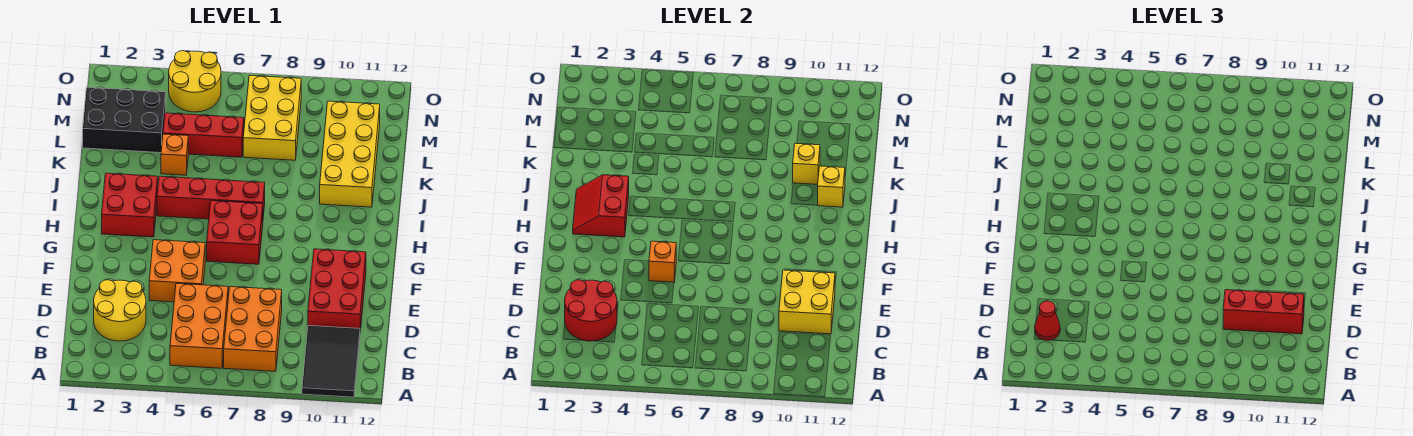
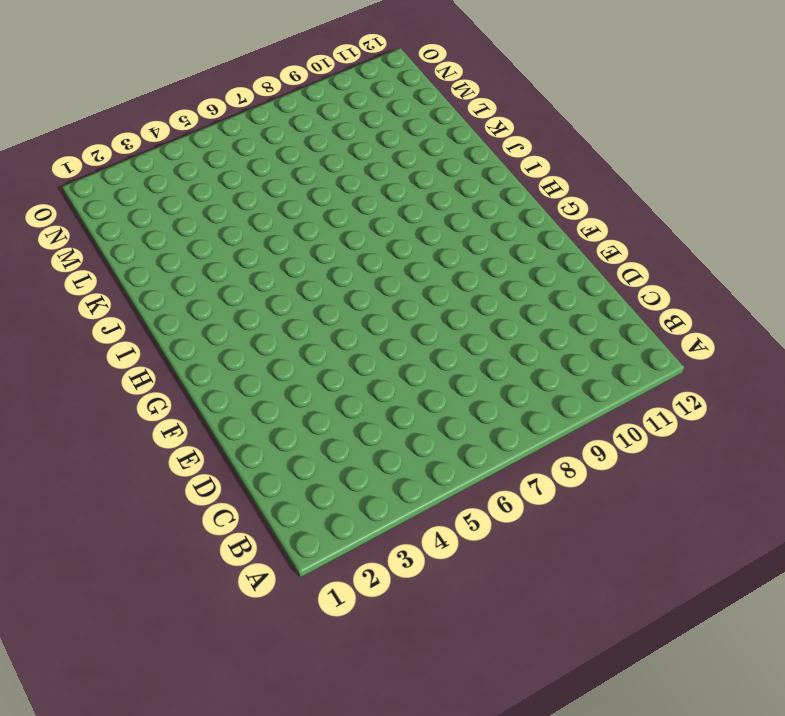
none -> black tile A10:C11 level 1
none -> orange brick B5:D6 level 1
none -> orange brick B7:D8 level 1

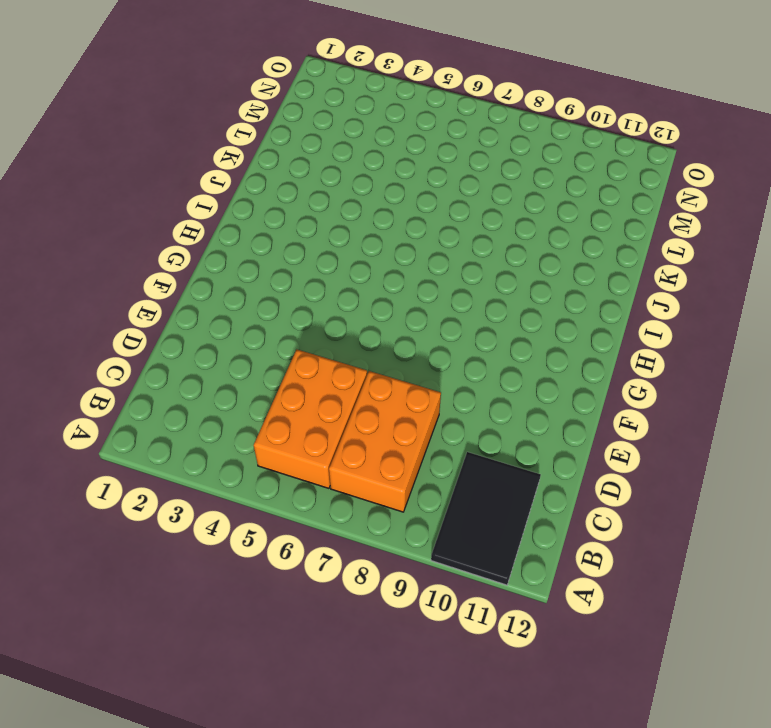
none -> yellow round brick C2:D3 level 1
none -> red brick D10:F11 level 1
none -> orange brick E4:F5 level 1

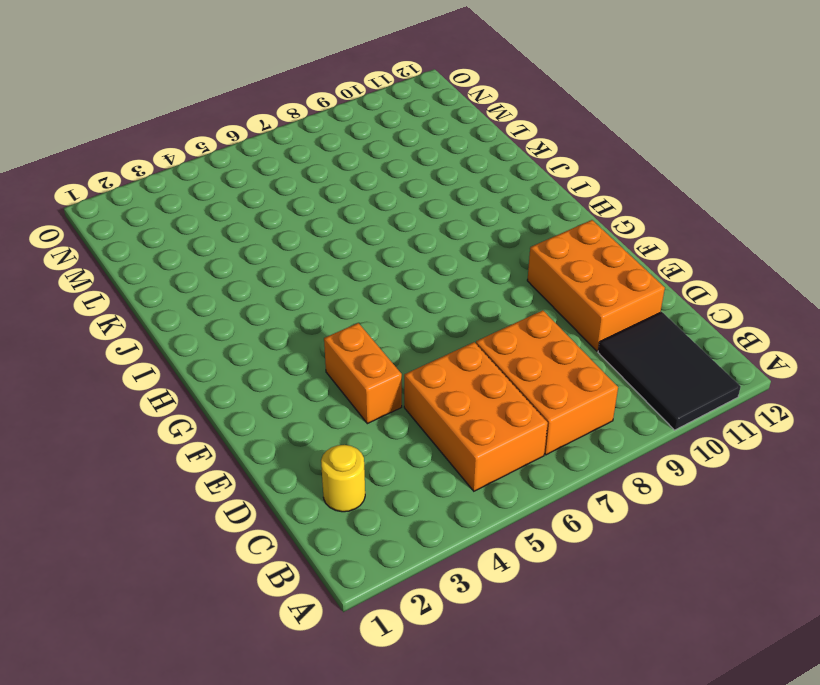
yellow round brick C2 level 1 -> yellow round brick C2:D3 level 1
orange brick D10:F11 level 1 -> red brick D10:F11 level 1
orange brick E4:F4 level 1 -> orange brick E4:F5 level 1
none -> red brick G6:H7 level 1
none -> red brick H2:I3 level 1
none -> red brick I4:I7 level 1

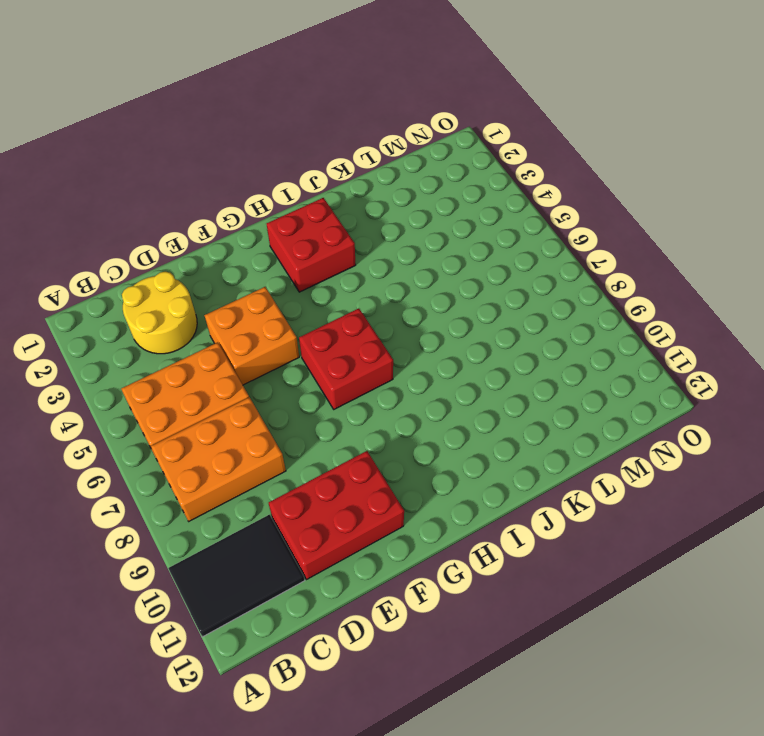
none -> red brick I4:I7 level 1
none -> yellow brick J10:M11 level 1
none -> orange brick K4 level 1

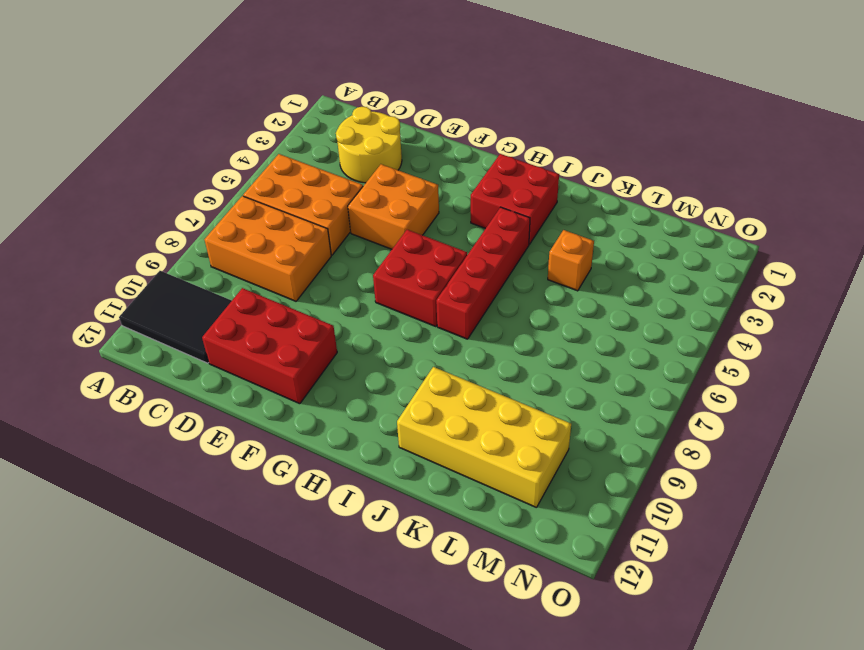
none -> black brick L1:M3 level 1
none -> red brick L4:L6 level 1
none -> yellow brick L7:N8 level 1

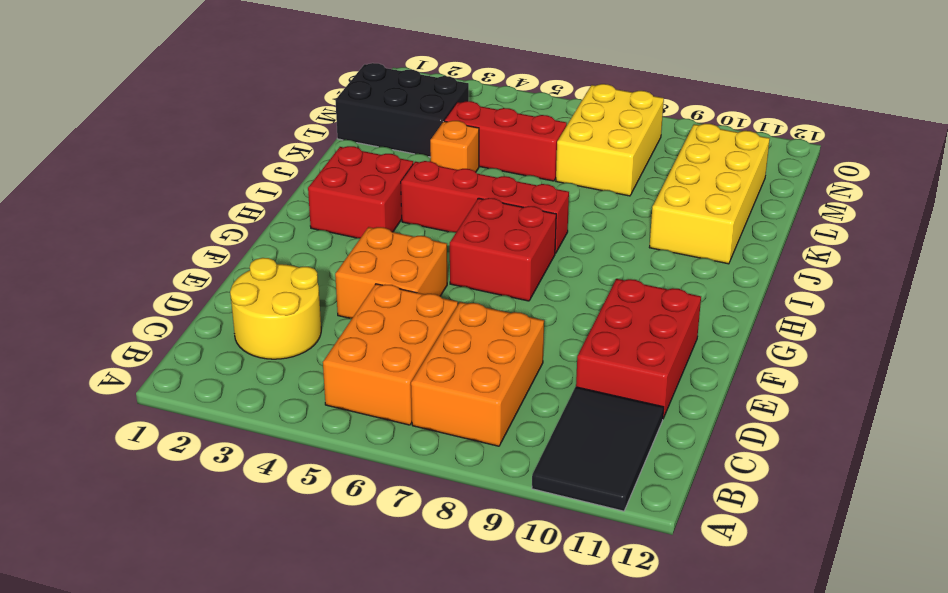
none -> yellow round brick N4:O5 level 1
none -> red round brick C2:D3 level 2
none -> yellow brick D10:E11 level 2

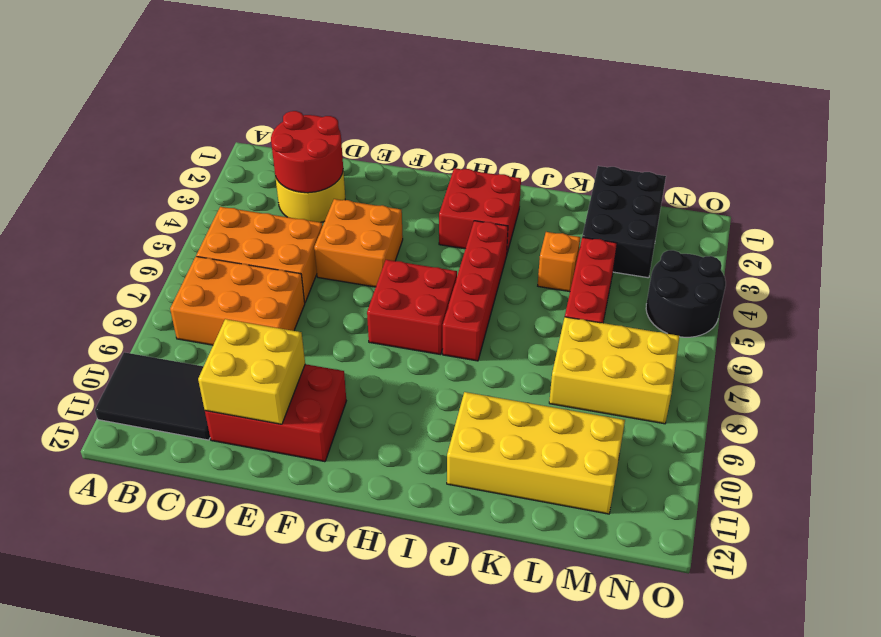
black round brick N4:O5 level 1 -> yellow round brick N4:O5 level 1
none -> orange brick F5 level 2
none -> red slope H2:I3 level 2 top 3
none -> yellow brick J11 level 2

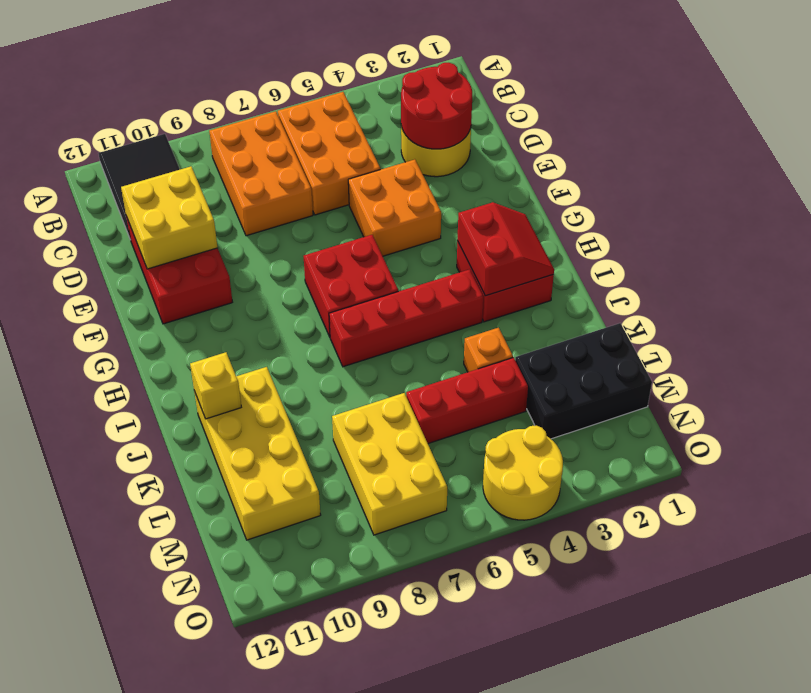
none -> orange brick F5 level 2
none -> yellow brick K10 level 2
none -> red cone C2 level 3

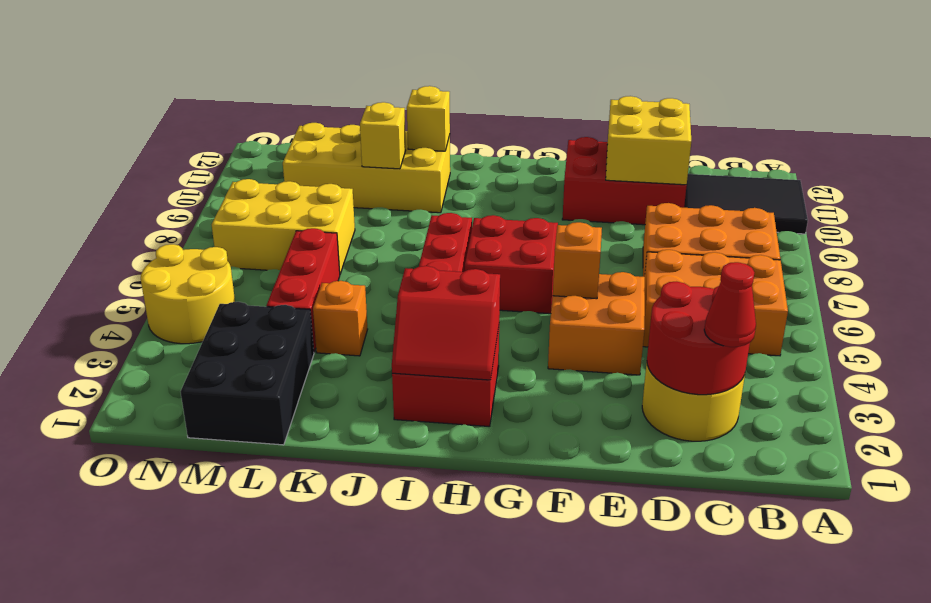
none -> red brick D9:D11 level 3

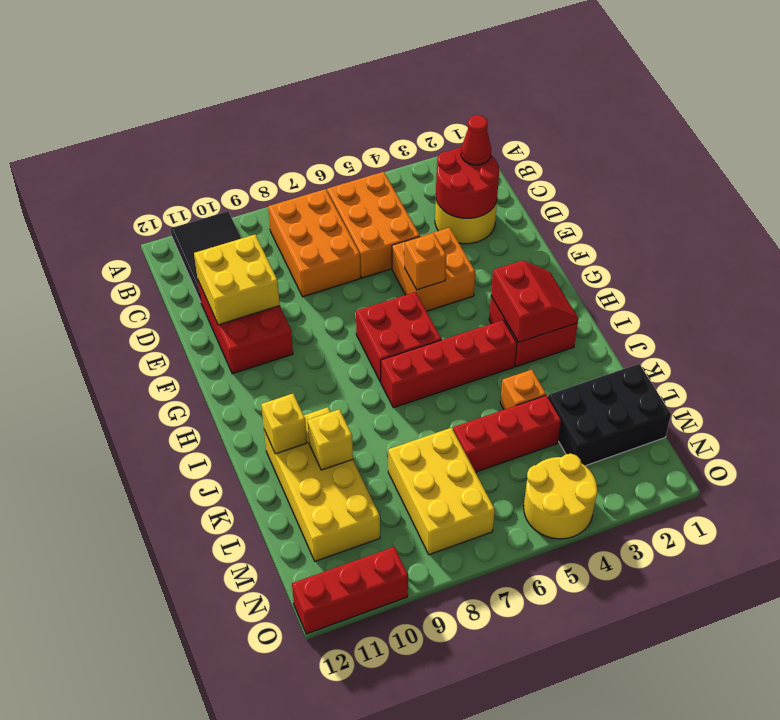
red brick O10:O12 level 1 -> red brick D9:D11 level 3

